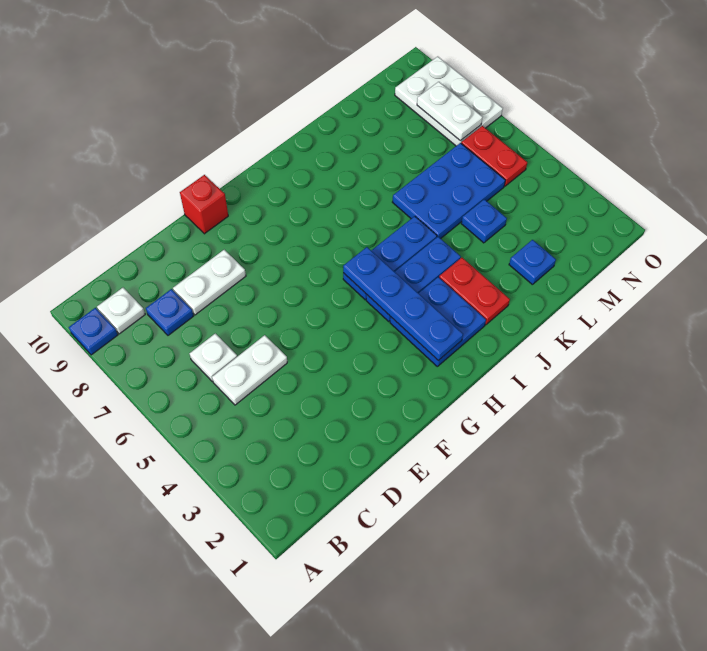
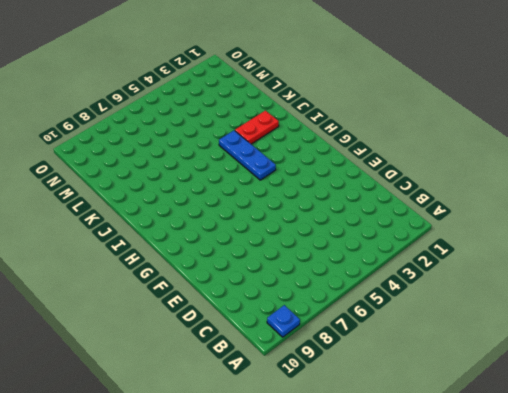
none -> white plate B9 level 1
none -> white plate C5:D5 level 1
none -> white plate C6 level 1

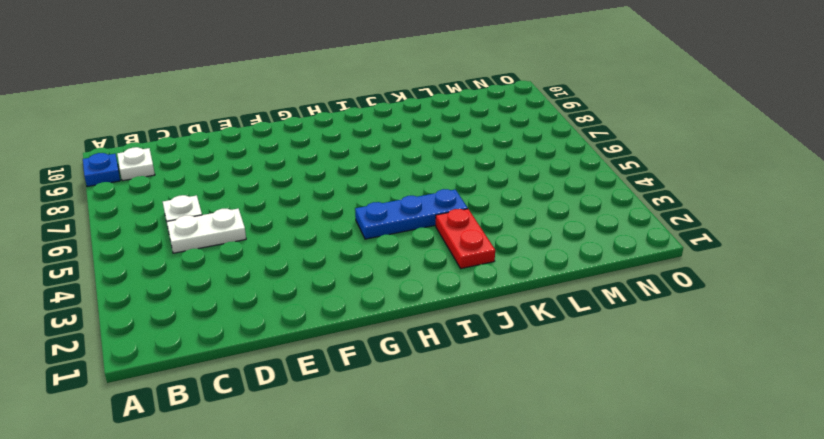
none -> blue plate C8 level 1
none -> white plate D8:E8 level 1
none -> red brick F10 level 1

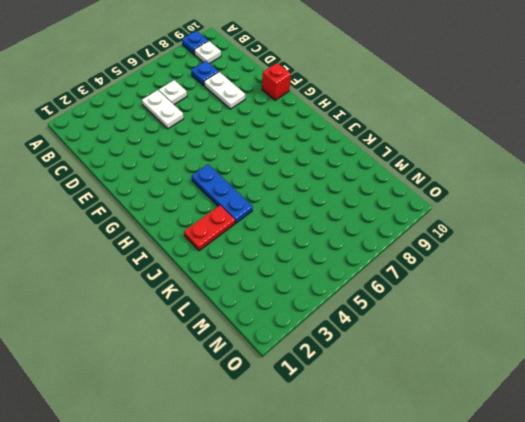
none -> blue plate H2:I3 level 1
none -> blue plate H5:J5 level 1
none -> blue plate K5:M6 level 1

